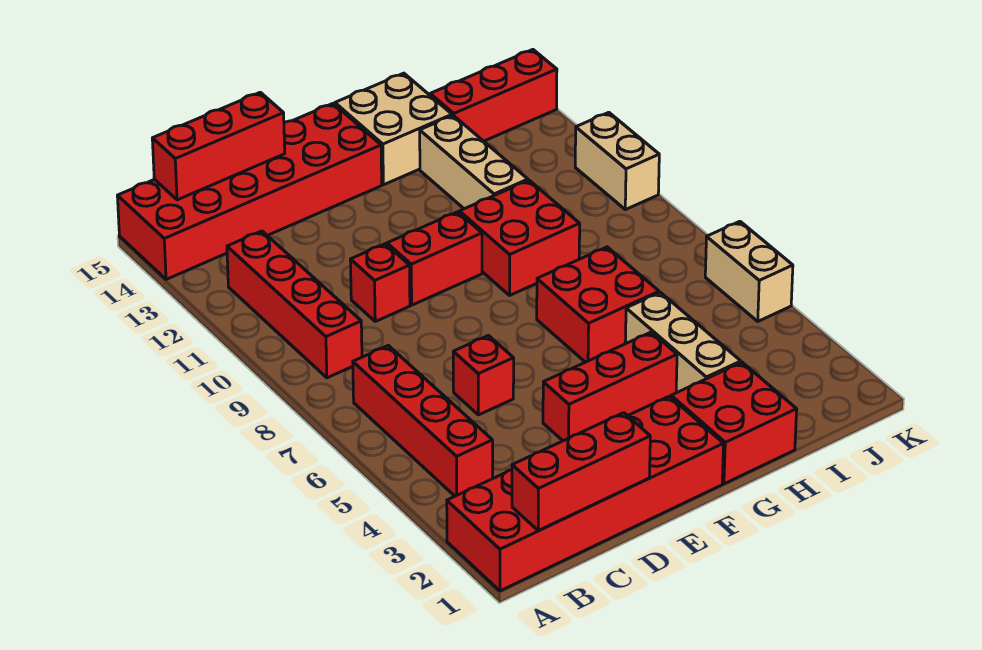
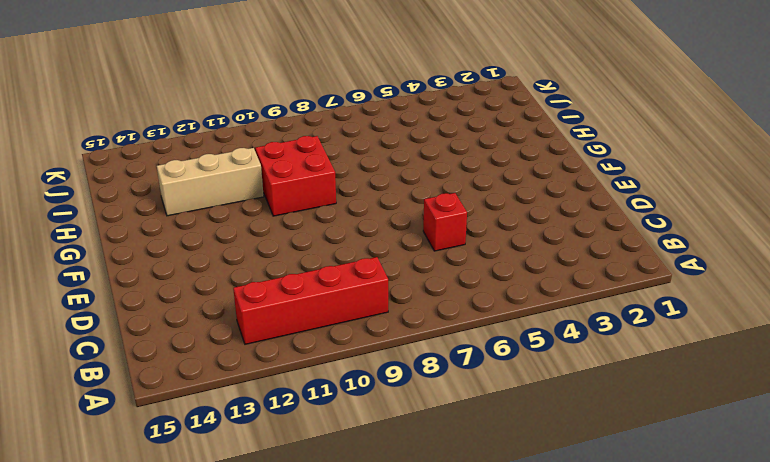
none -> red brick A1:F2 level 1
none -> red brick A14:F15 level 1
none -> red brick B4:B7 level 1

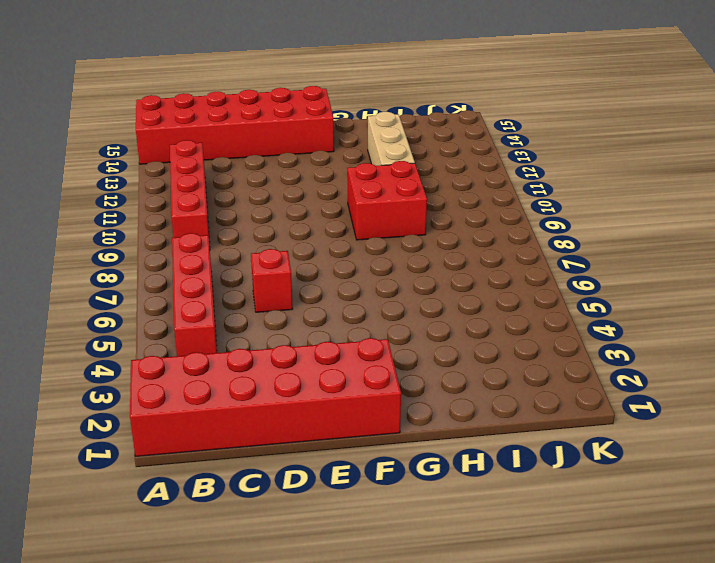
none -> red brick D10 level 1
none -> red brick E4:G4 level 1
none -> red brick E10:F10 level 1

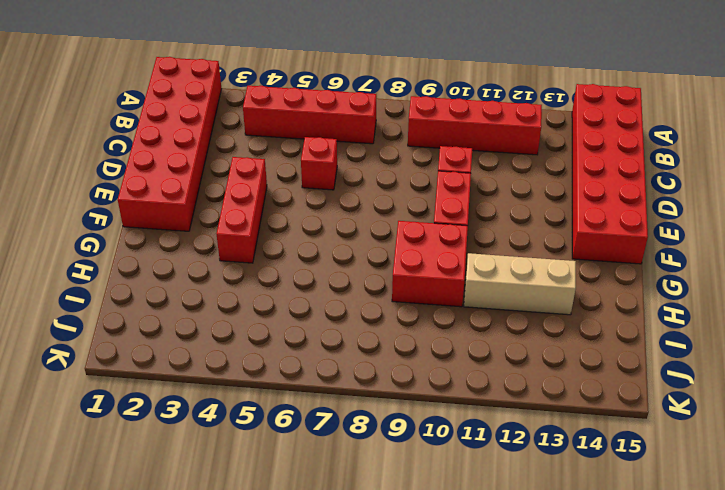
none -> red brick G1:H2 level 1
none -> red brick G6:H7 level 1
none -> tan brick G14:H15 level 1

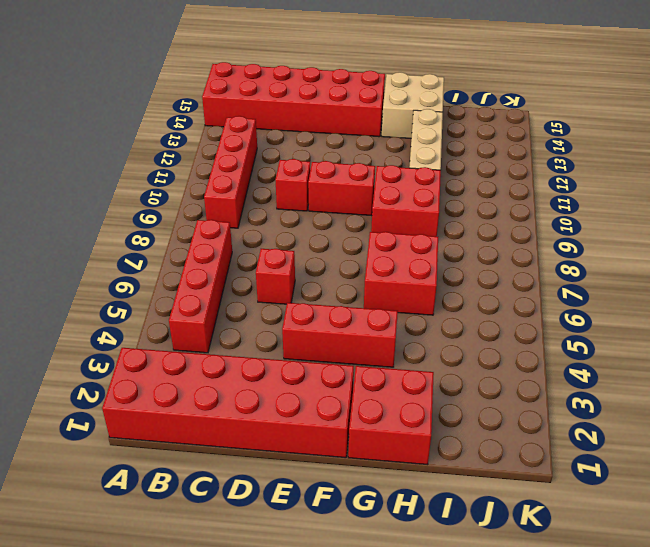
none -> tan brick H3:H5 level 1
none -> red brick I14:K14 level 1
none -> tan brick K5:K6 level 1

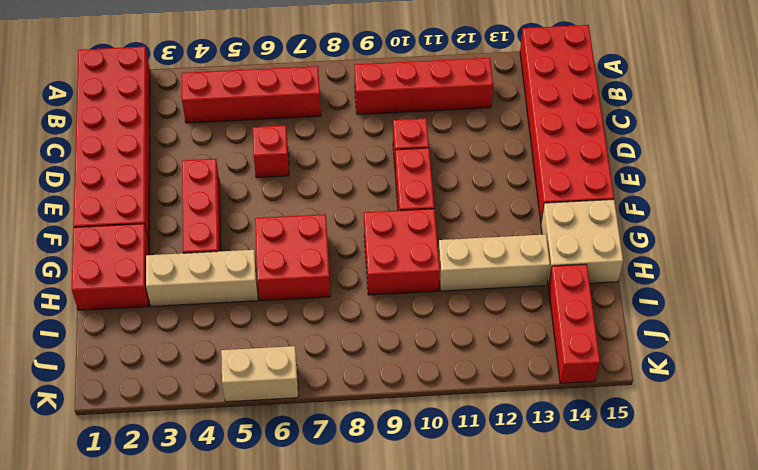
none -> tan brick K10:K11 level 1
none -> red brick B1:D1 level 2
none -> red brick B15:D15 level 2

